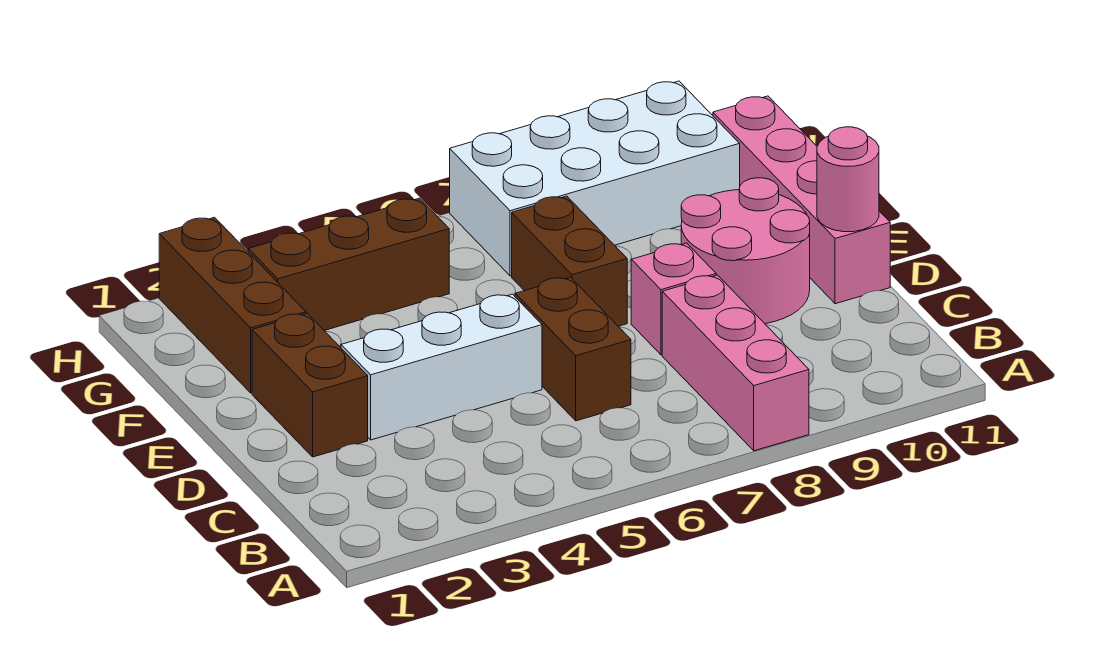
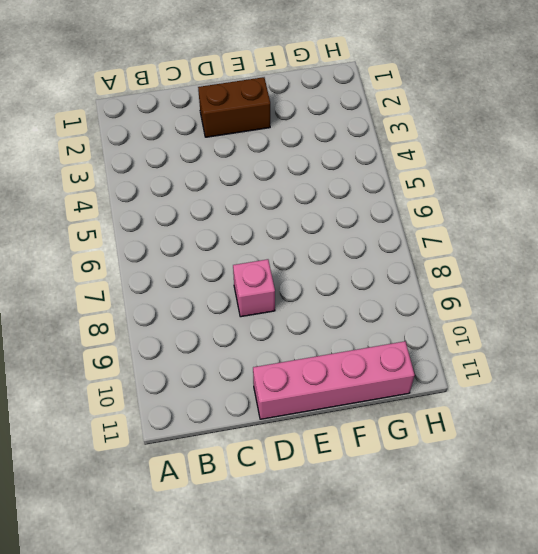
none -> pink brick A8:C8 level 1
none -> brown brick C6:D6 level 1
none -> white brick D3:D5 level 1

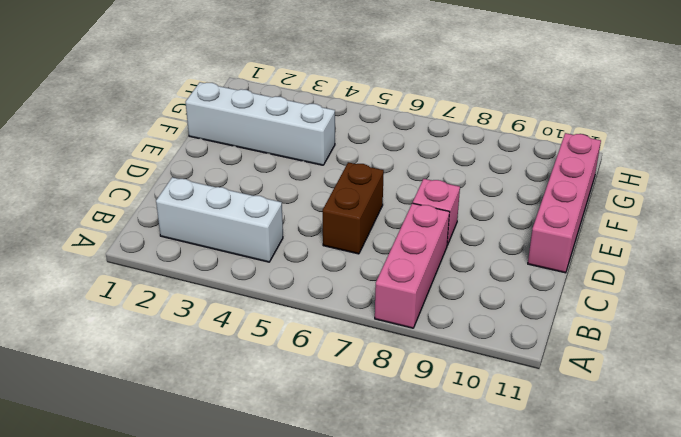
white brick B2:B4 level 1 -> white brick D3:D5 level 1
white brick F1:F4 level 1 -> brown brick F2:H2 level 1
none -> brown brick D2:E2 level 1
none -> pink round brick D9:E10 level 1
none -> brown brick E7:F7 level 1

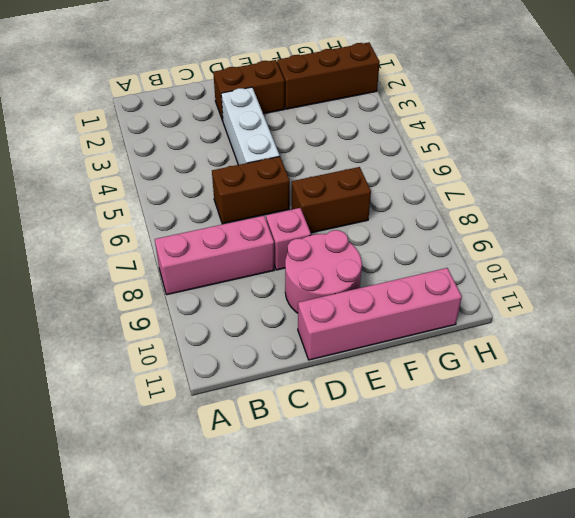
none -> brown brick G3:G5 level 1
none -> white brick G7:H10 level 1
none -> pink round brick D11 level 2

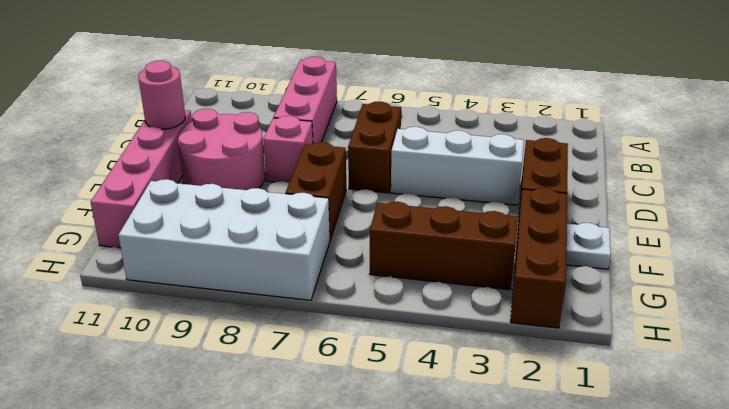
white plate F1 level 1 -> none

